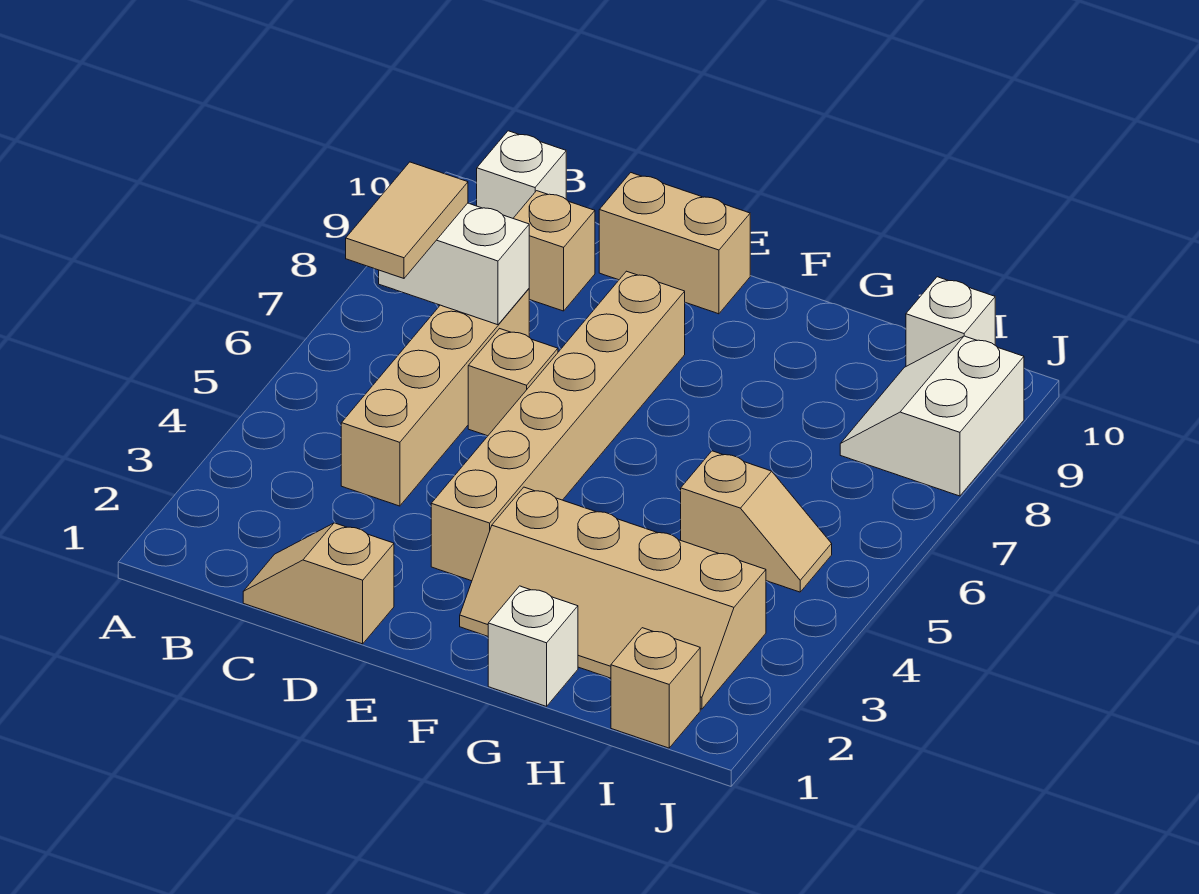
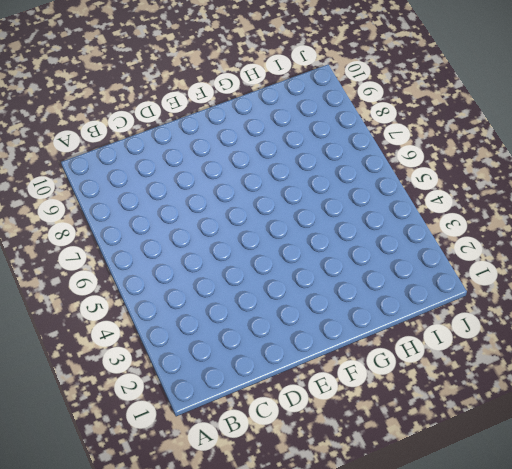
none -> white brick B10 level 1
none -> tan slope C1:D1 level 1 top D
none -> tan brick C4:C7 level 1

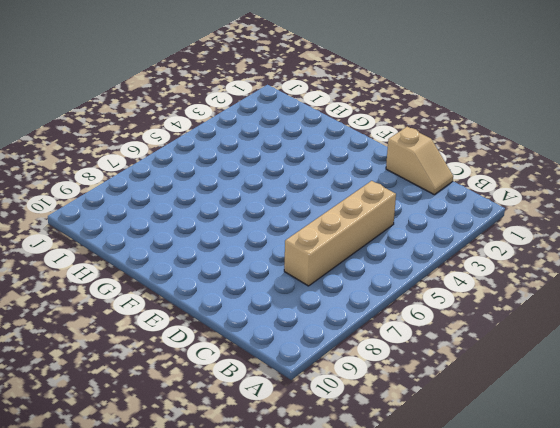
none -> white brick B10 level 1
none -> tan brick C9 level 1
none -> tan brick D6 level 1

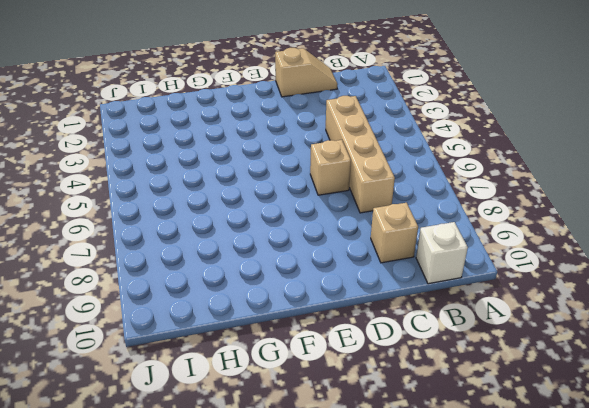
none -> tan brick D10:E10 level 1
none -> tan brick E3:E8 level 1
none -> tan slope F2:I3 level 1 top 3

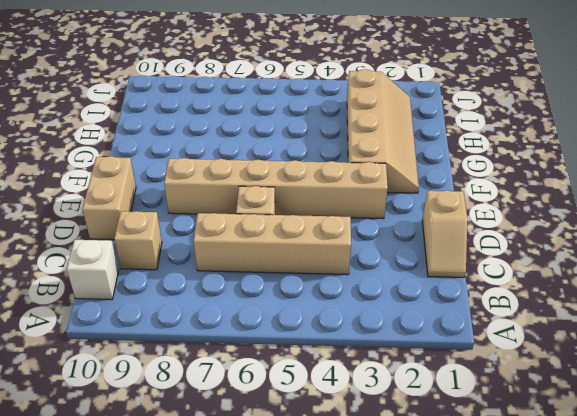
none -> white brick G1 level 1
none -> tan slope H5:I5 level 1 top H
none -> tan brick I1 level 1

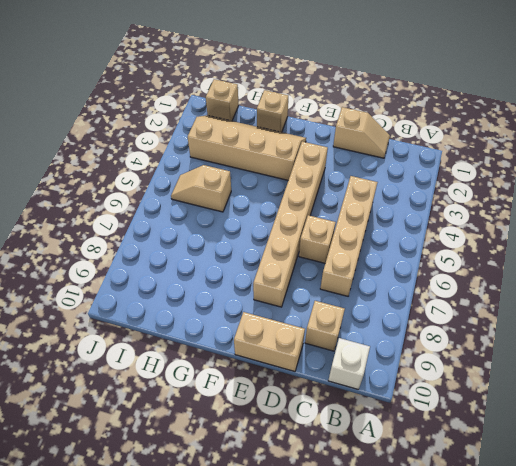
tan brick G1 level 1 -> white brick G1 level 1
none -> white slope I8:J9 level 1 top J
none -> white brick I10 level 1
none -> white brick B7:C7 level 2

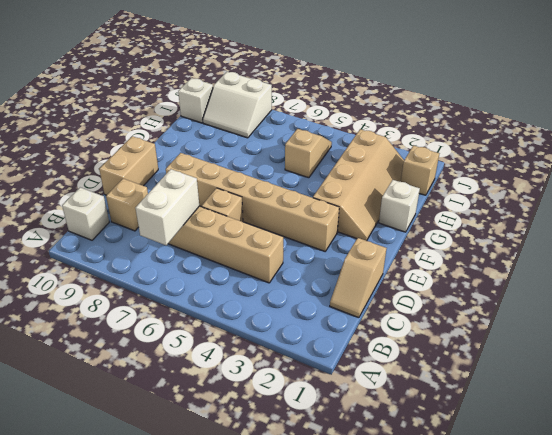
none -> tan tile B6:B7 level 3

